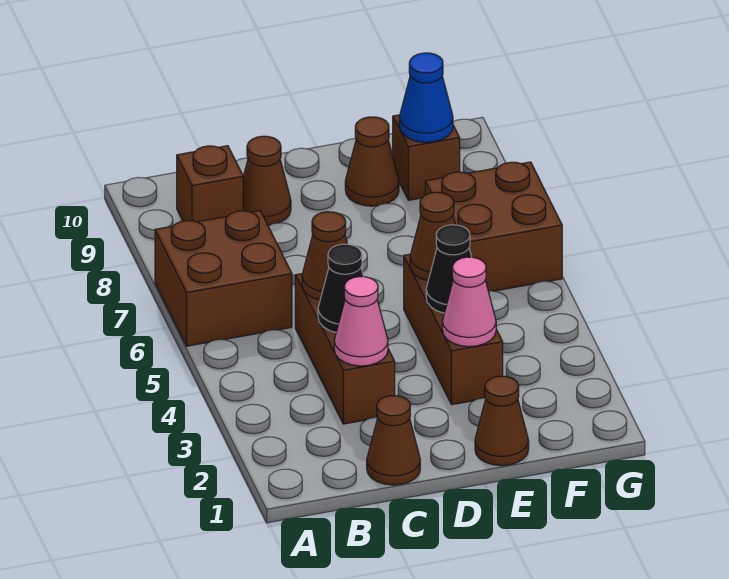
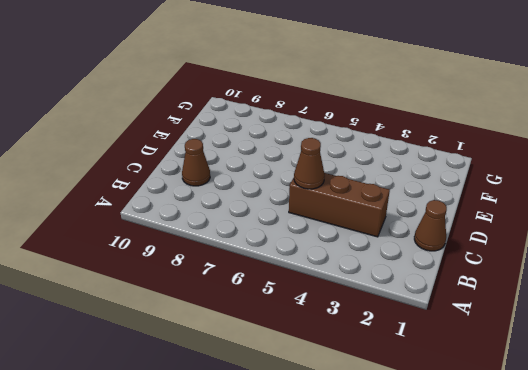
none -> brown brick A6:B7 level 1
none -> brown brick B9 level 1
none -> brown cone E1 level 1

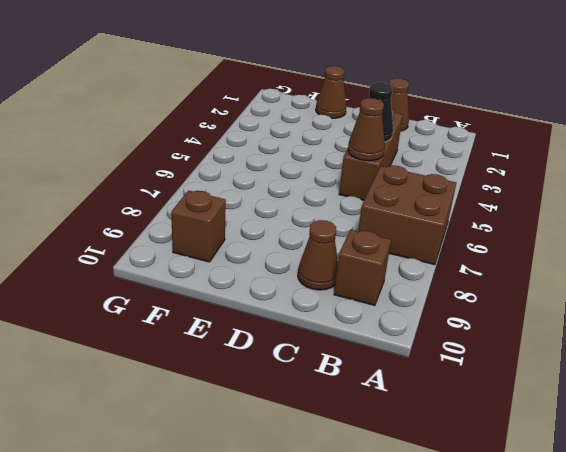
none -> brown brick E3:E5 level 1
none -> brown cone E9 level 1
none -> brown brick F6:G7 level 1

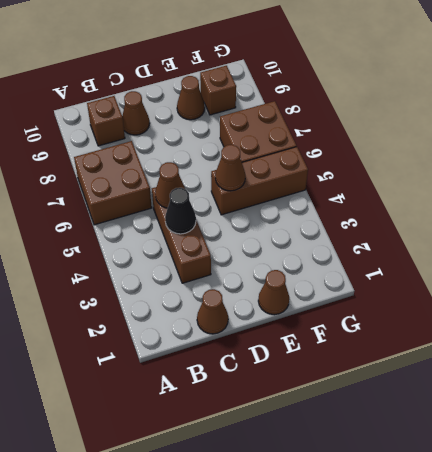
brown brick E5:G5 level 1 -> brown brick E3:E5 level 1
none -> pink cone C3 level 2
none -> pink cone E3 level 2
none -> black cone E4 level 2

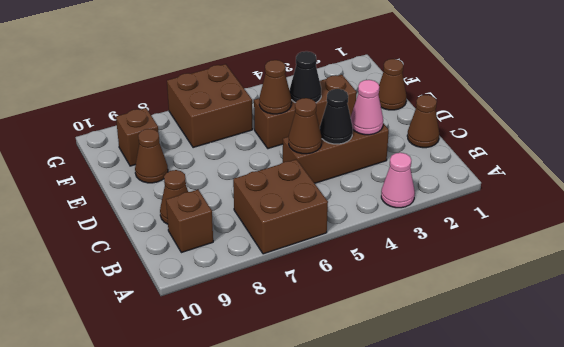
pink cone A3 level 1 -> pink cone E3 level 2
none -> blue cone F9 level 2

